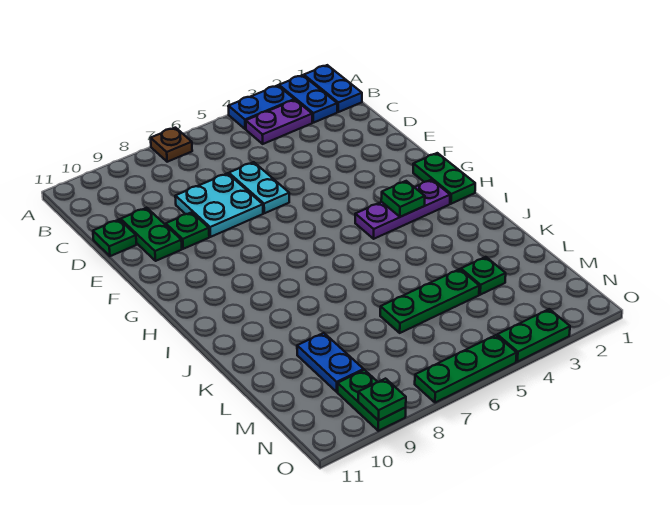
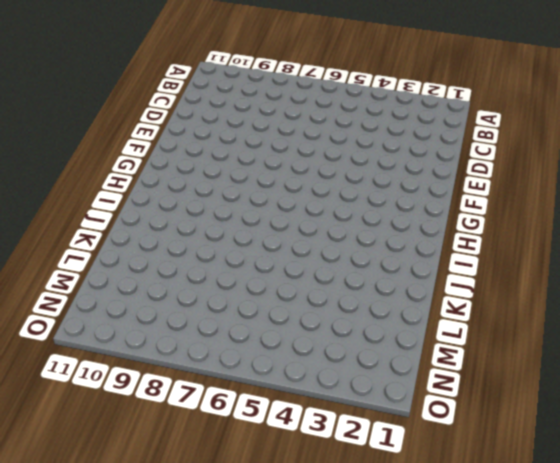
none -> blue plate A1:B1 level 1
none -> blue plate A2:B2 level 1
none -> blue plate A3:A4 level 1

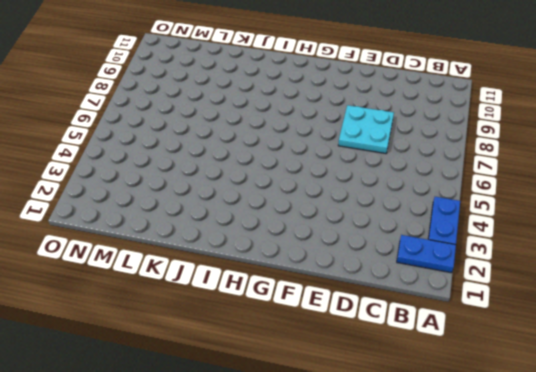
none -> blue plate A1:B1 level 1
none -> brown plate A7 level 1
none -> purple plate B3:B4 level 1

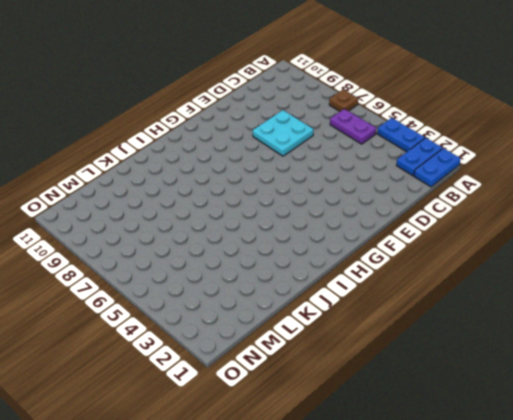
purple plate B5:B6 level 1 -> purple plate B3:B4 level 1
none -> cyan plate D6:E6 level 1
none -> green plate D10:E10 level 1
none -> green plate D11 level 1

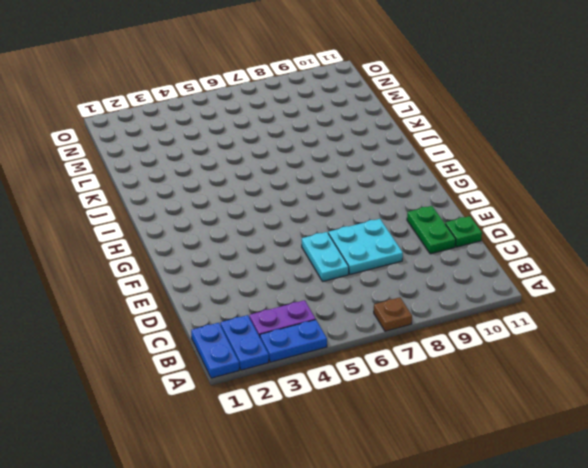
none -> green plate E9 level 1
none -> green plate G1:H1 level 1
none -> purple plate H2:H4 level 1

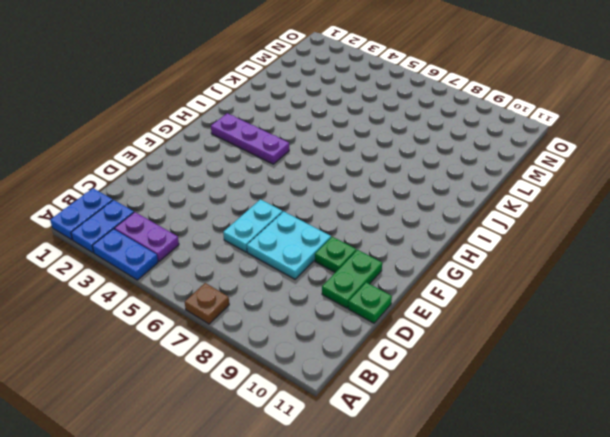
none -> green plate G1:H1 level 1
none -> green plate L3 level 1
none -> green plate L4:L6 level 1

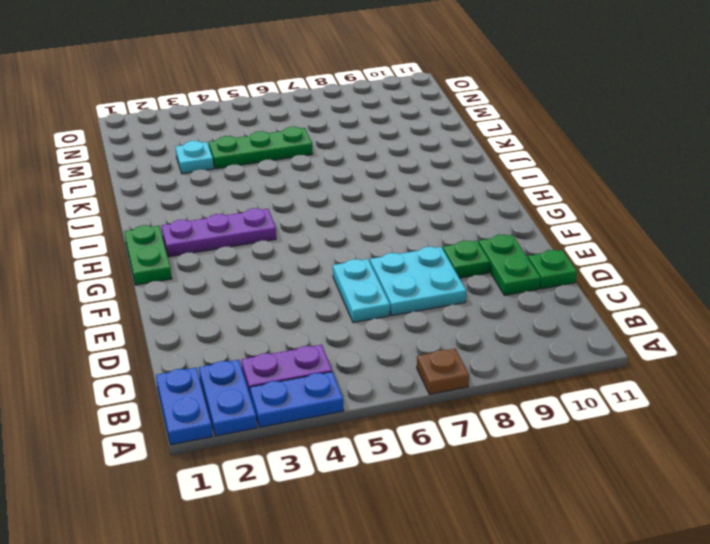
cyan plate L3 level 1 -> green plate L3 level 1
none -> blue plate L9:M9 level 1
none -> green plate N9:O9 level 1
none -> green plate O3:O4 level 1

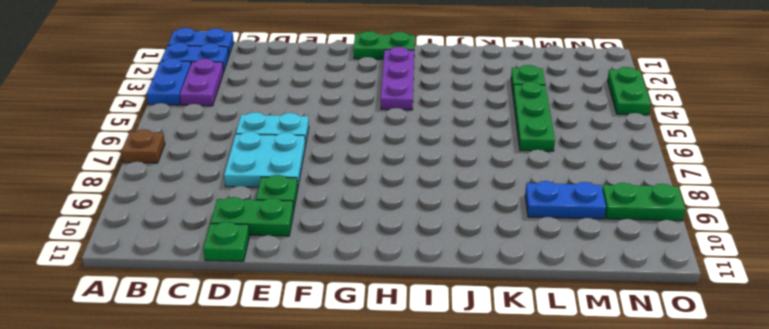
none -> green plate O5:O7 level 1
none -> green plate H3 level 2
none -> green plate O9 level 2

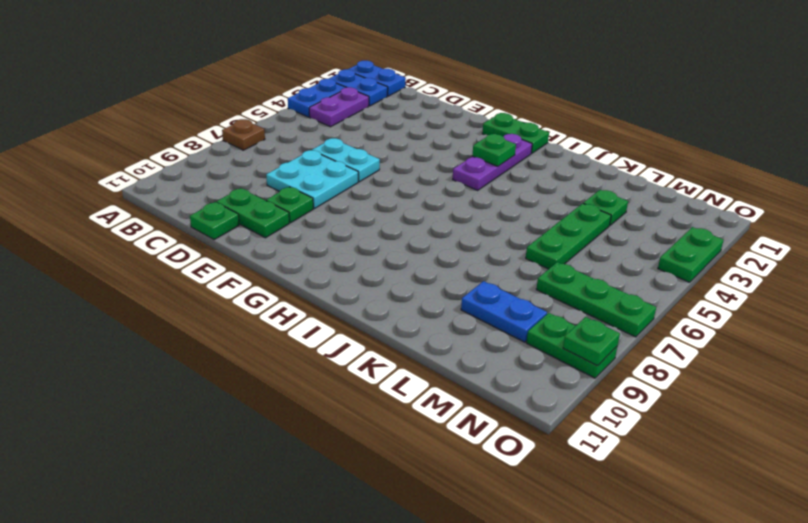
green plate M7:O7 level 1 -> green plate O5:O7 level 1

